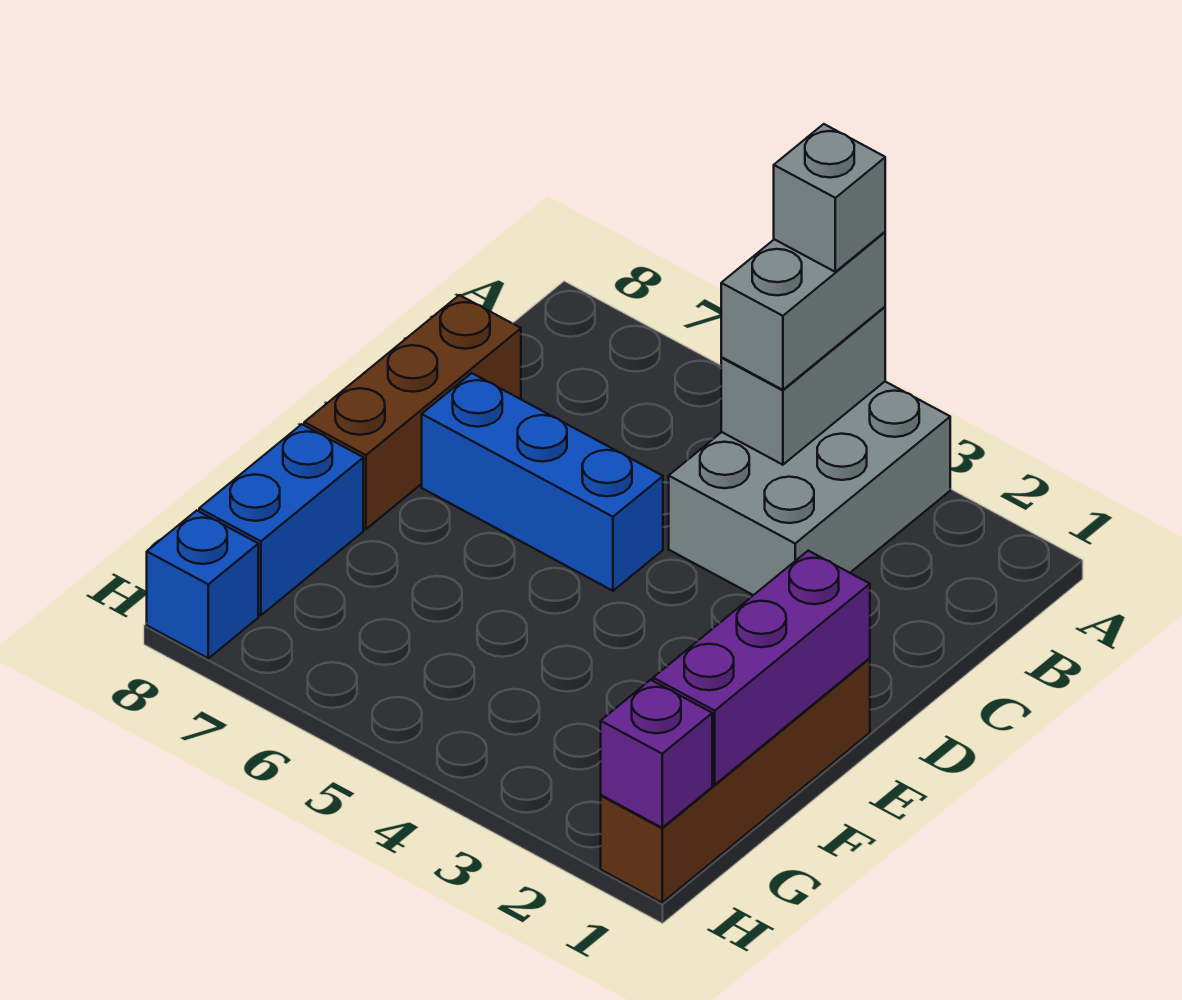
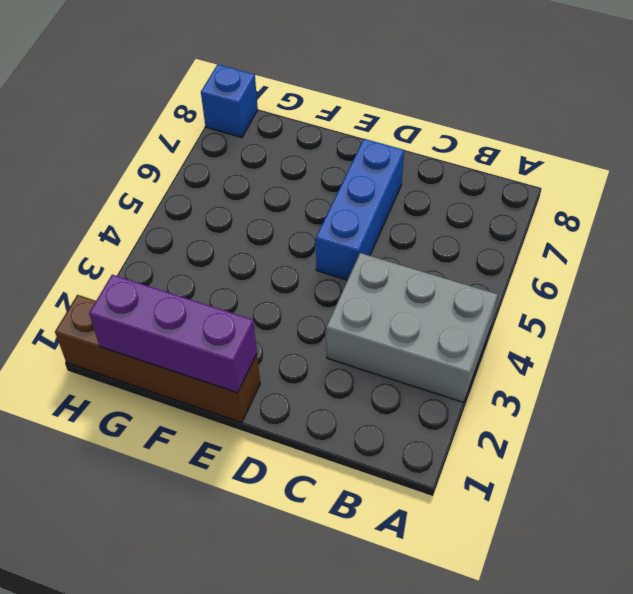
none -> brown brick C8:E8 level 1
none -> blue brick F8:G8 level 1

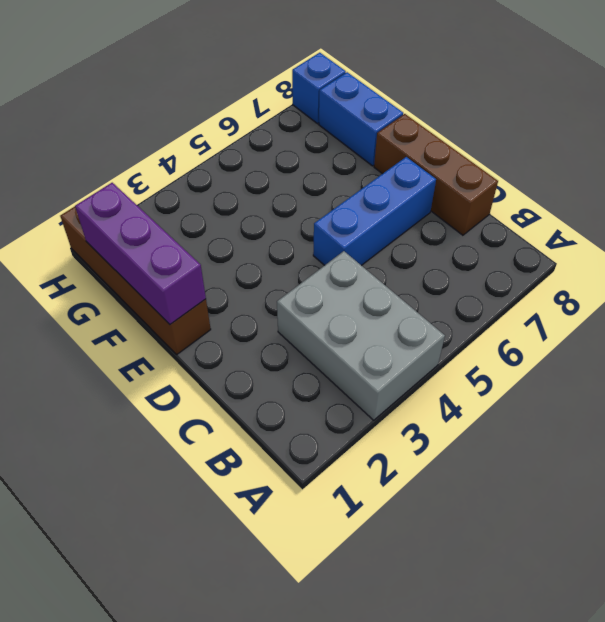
none -> grey brick A4:B4 level 2
none -> purple brick H1 level 2

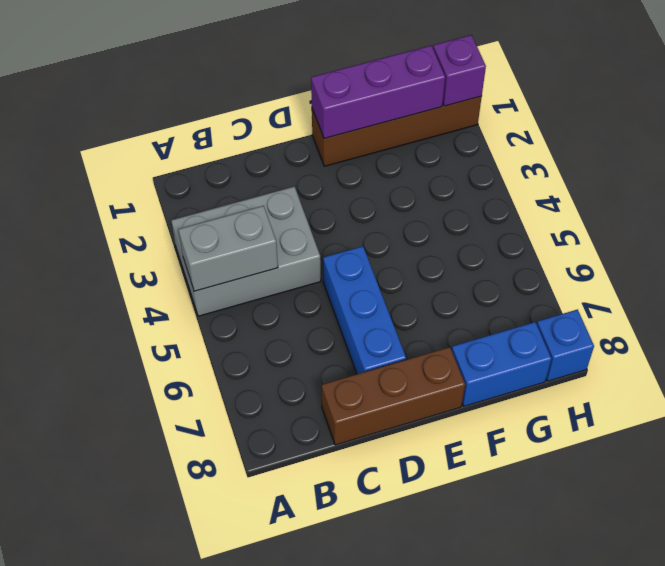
none -> grey brick A4:B4 level 3
none -> grey brick A4 level 4

